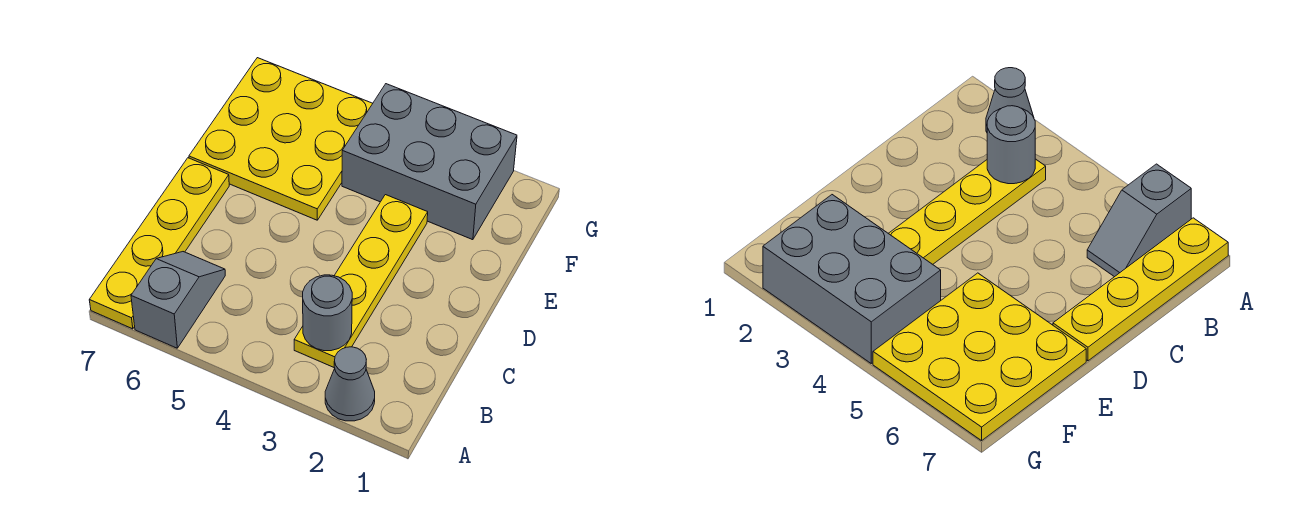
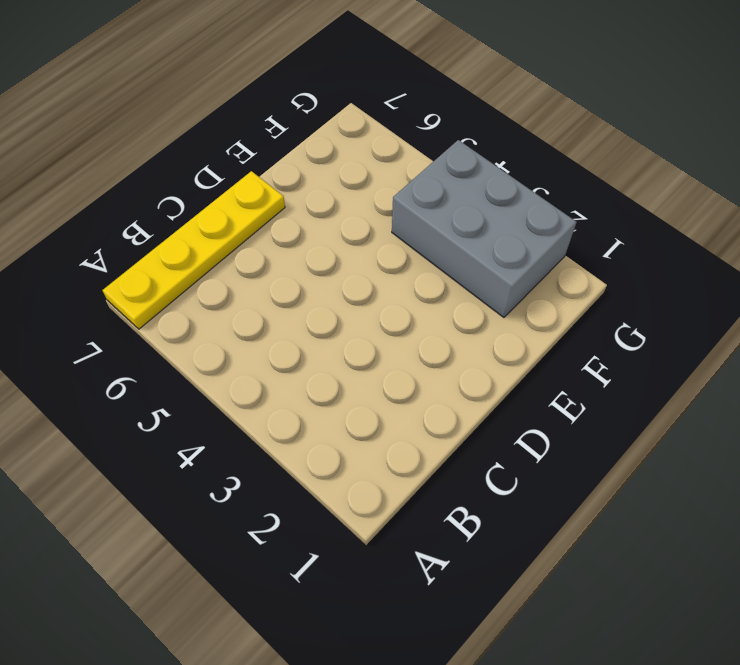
none -> grey cone A2 level 1
none -> grey slope A6:B6 level 1 top A

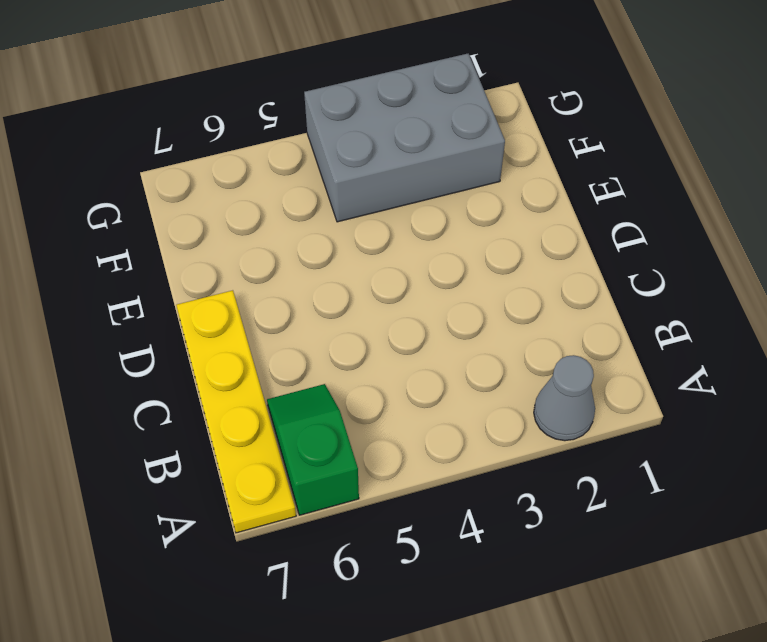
green slope A6:B6 level 1 top A -> grey slope A6:B6 level 1 top A
none -> yellow plate B3:E3 level 1
none -> yellow plate E5:G7 level 1

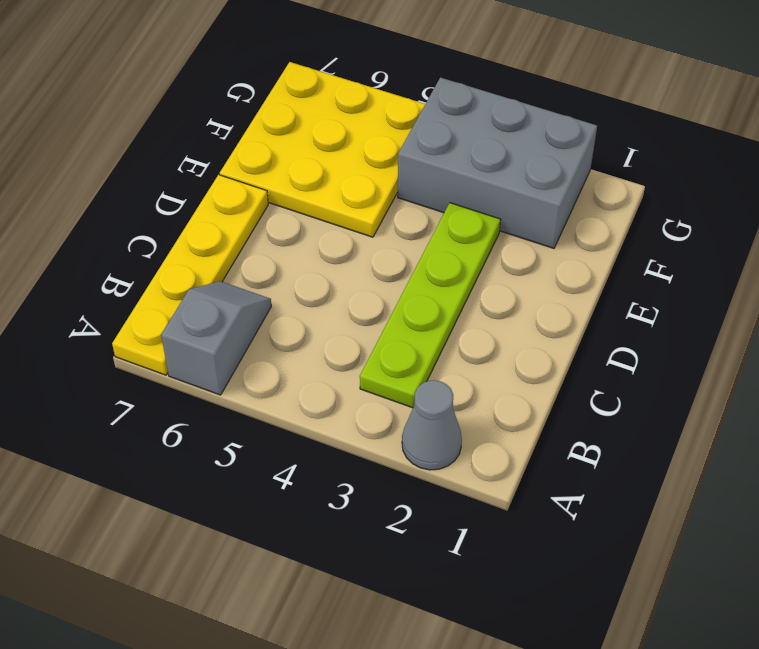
lime plate B3:E3 level 1 -> yellow plate B3:E3 level 1
none -> grey round brick B3 level 2

